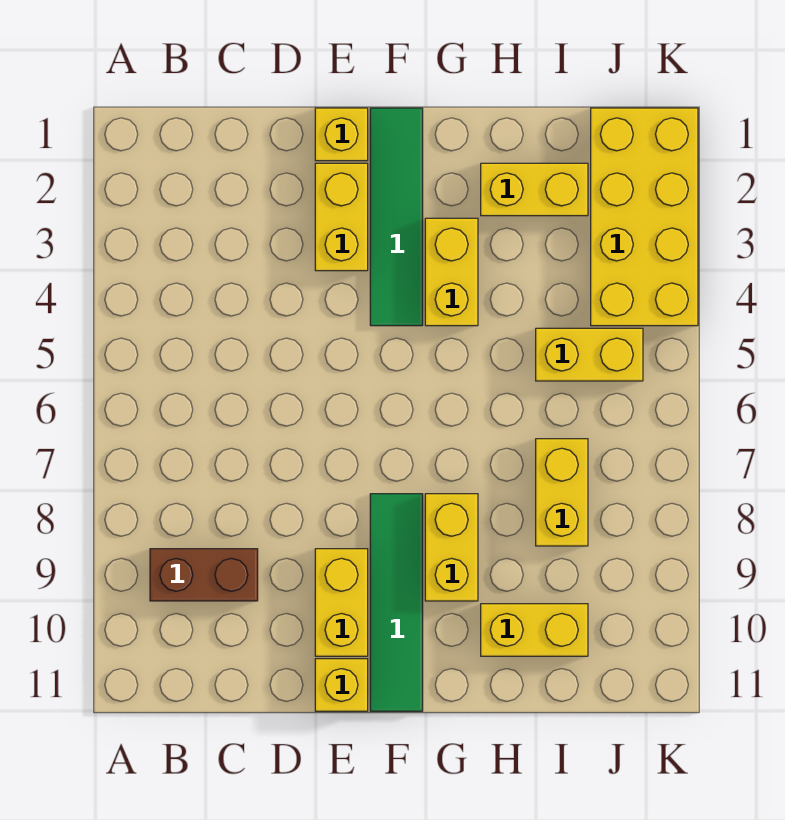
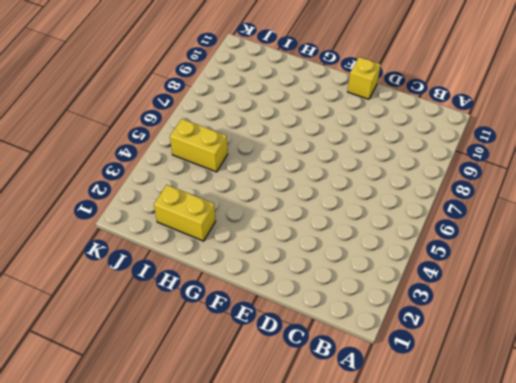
none -> brown brick B9:C9 level 1
none -> yellow brick E1 level 1
none -> yellow brick E2:E3 level 1

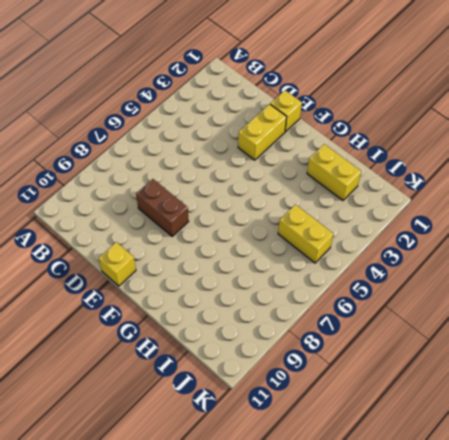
brown brick D8:E8 level 1 -> brown brick B9:C9 level 1
none -> yellow brick E9:E10 level 1
none -> green tile F1:F4 level 1
none -> green tile F8:F11 level 1

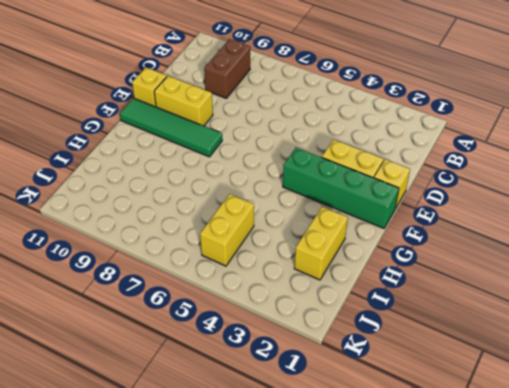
green brick F1:F4 level 1 -> green tile F1:F4 level 1
none -> yellow brick G3:G4 level 1
none -> yellow brick G8:G9 level 1
none -> yellow brick H10:I10 level 1

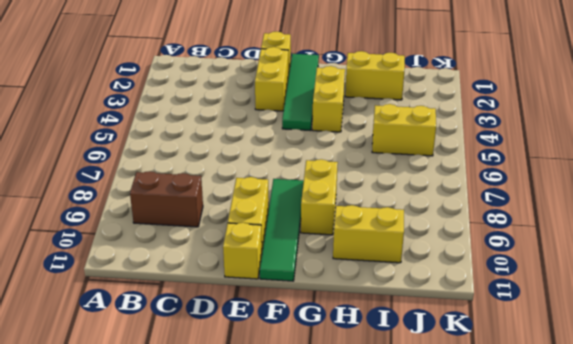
none -> yellow brick I7:I8 level 1
none -> yellow brick J1:K4 level 1

